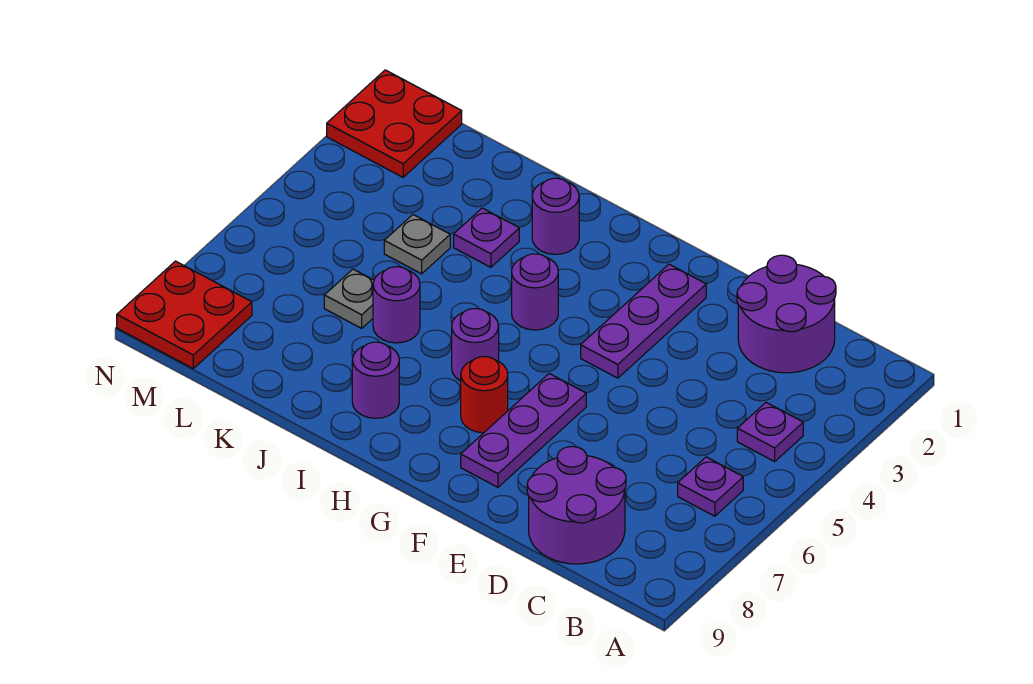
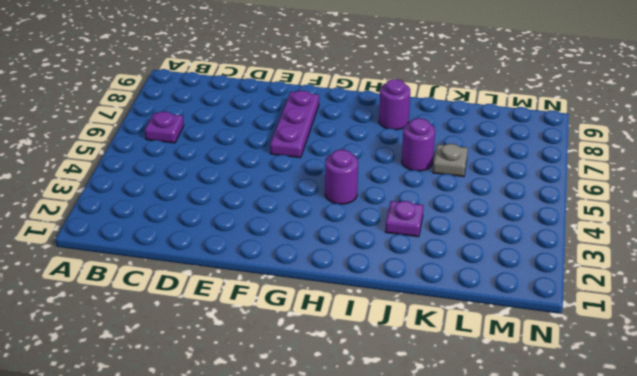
none -> purple plate B4 level 1
none -> purple round brick C1:D2 level 1
none -> purple round brick C8:D9 level 1

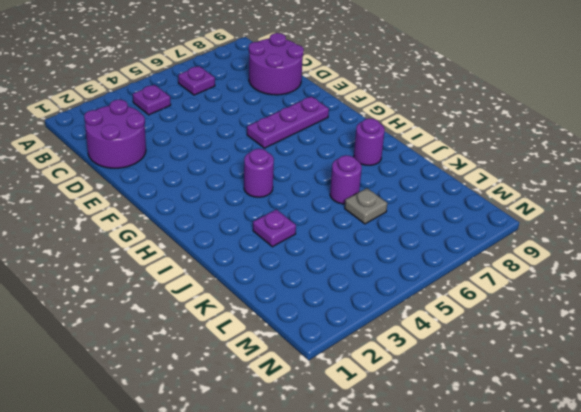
none -> purple plate F2:F4 level 1
none -> red round brick G7 level 1
none -> purple round brick H6 level 1

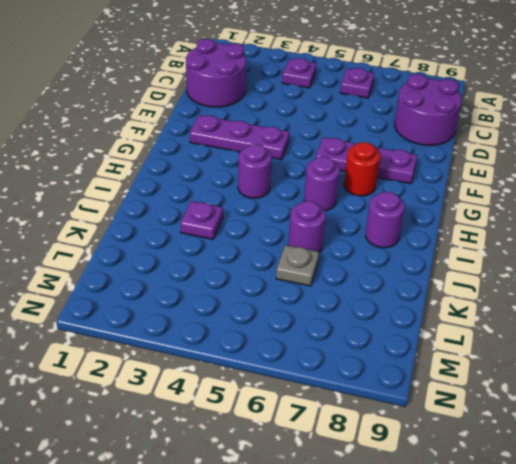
none -> purple round brick I2 level 1
none -> grey plate K4 level 1
none -> red plate M1:N2 level 1

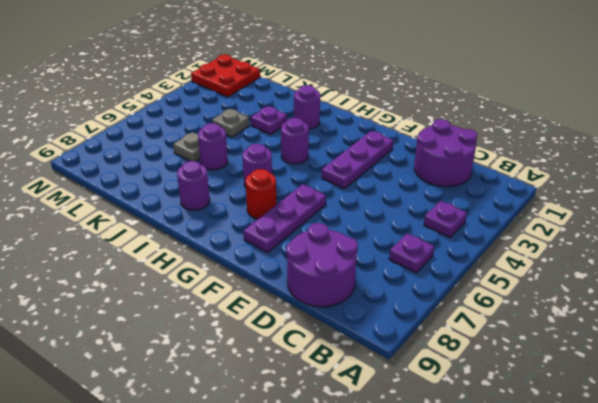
none -> red plate M8:N9 level 1

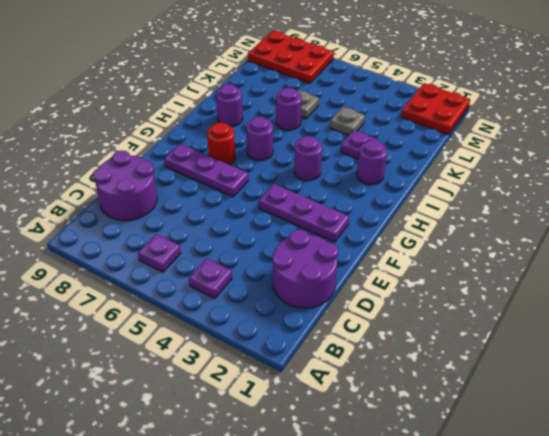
red plate M7:N9 level 1 -> red plate M8:N9 level 1

